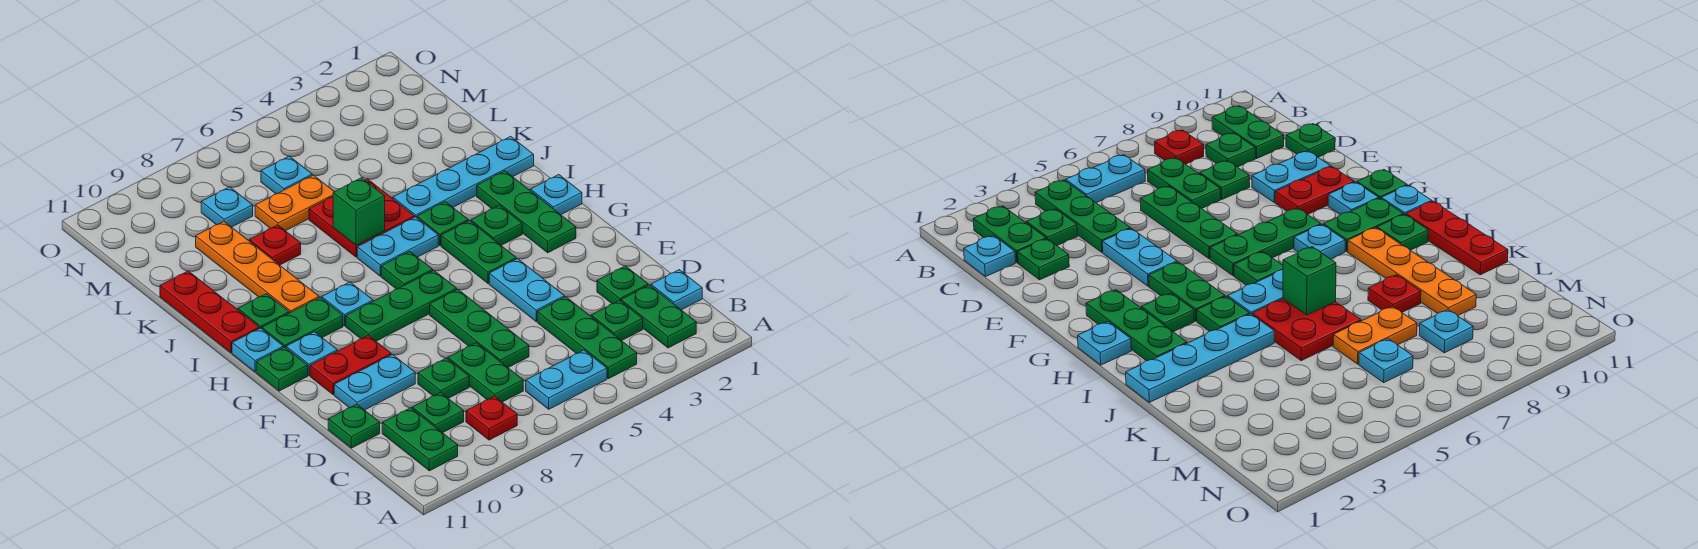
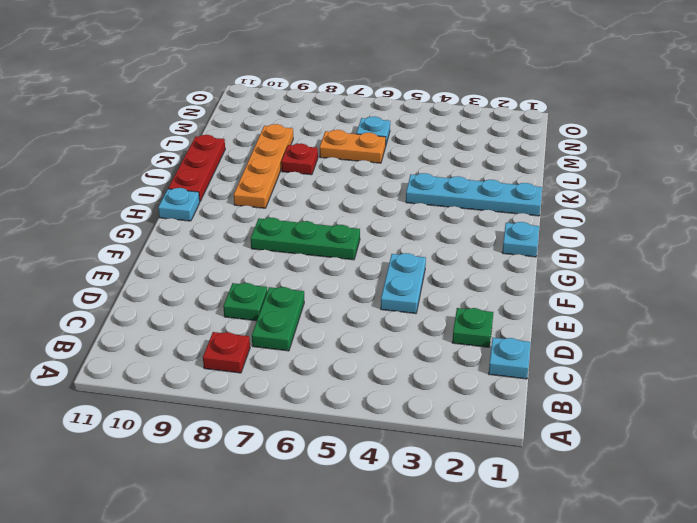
none -> green plate B2:C2 level 1
none -> green plate B4:D4 level 1
none -> cyan plate B5:B6 level 1
none -> green plate B10:C10 level 1

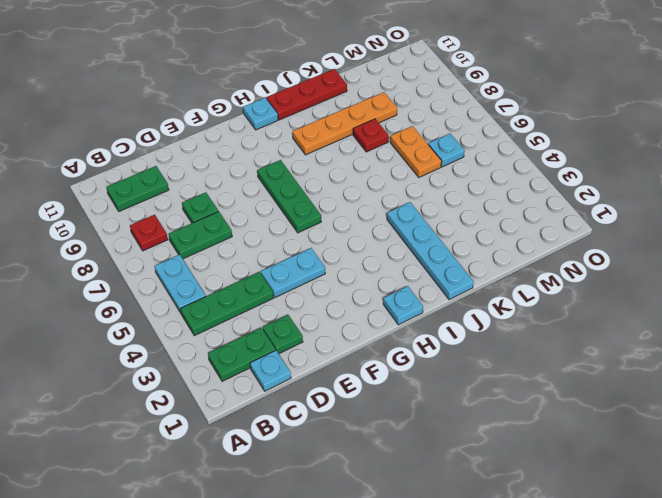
none -> green plate C3 level 1
none -> green plate C9 level 1
none -> green plate D6:F6 level 1
none -> green plate D11 level 1

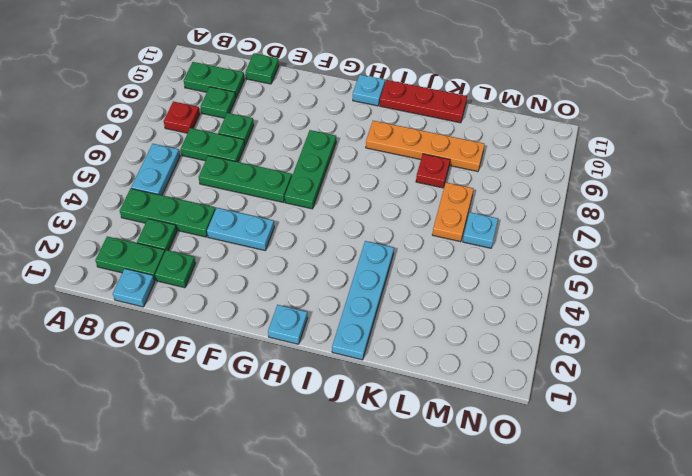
none -> cyan plate E9:E10 level 1
none -> red plate F9:F10 level 1
none -> green plate G2:I2 level 1
none -> green plate G4:H4 level 1

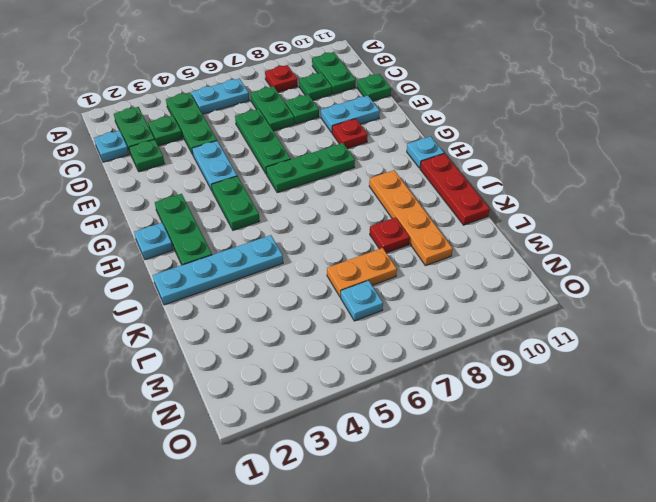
red plate F9 level 1 -> red plate F9:F10 level 1
none -> cyan plate G10 level 1
none -> green plate G11 level 1
none -> green plate H3 level 1
none -> green plate H6 level 1

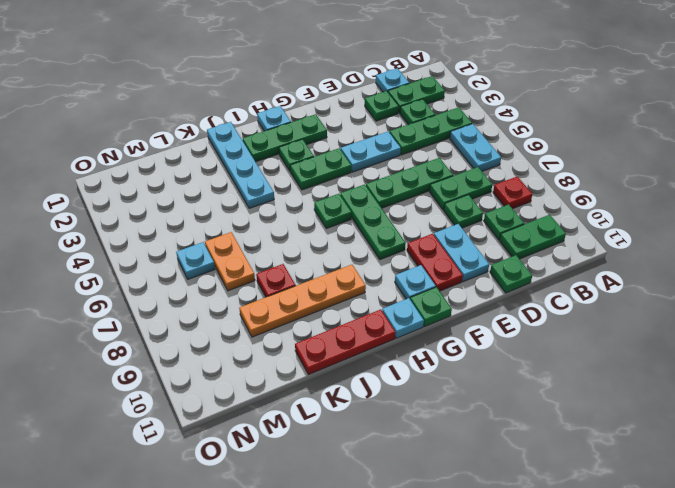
none -> cyan plate H8 level 1
none -> green plate H9:H10 level 1
none -> green plate I4 level 1
none -> cyan plate I5:I6 level 1

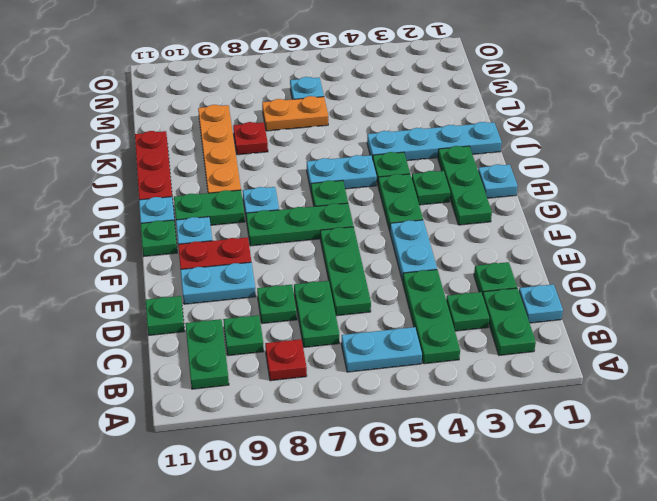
none -> green plate I10 level 1
none -> red plate J5:K6 level 1
none -> cyan plate M8 level 1
none -> green brick J6 level 2

